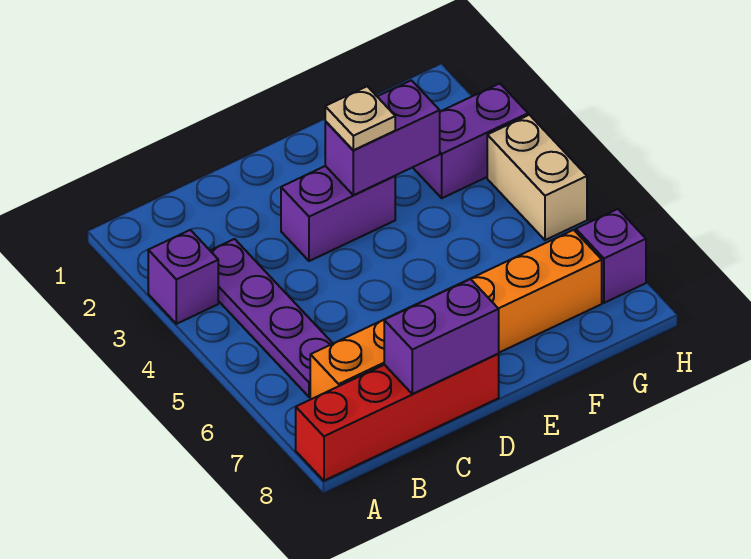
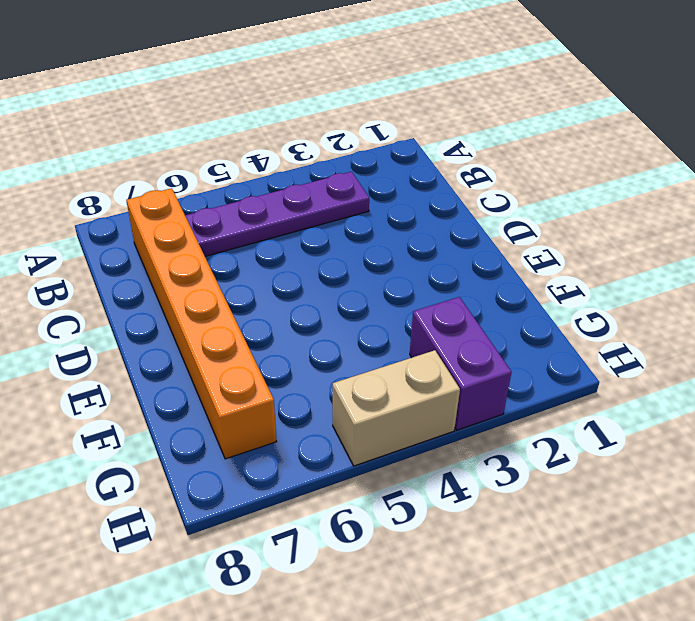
none -> purple brick A3 level 1
none -> red brick A8:D8 level 1

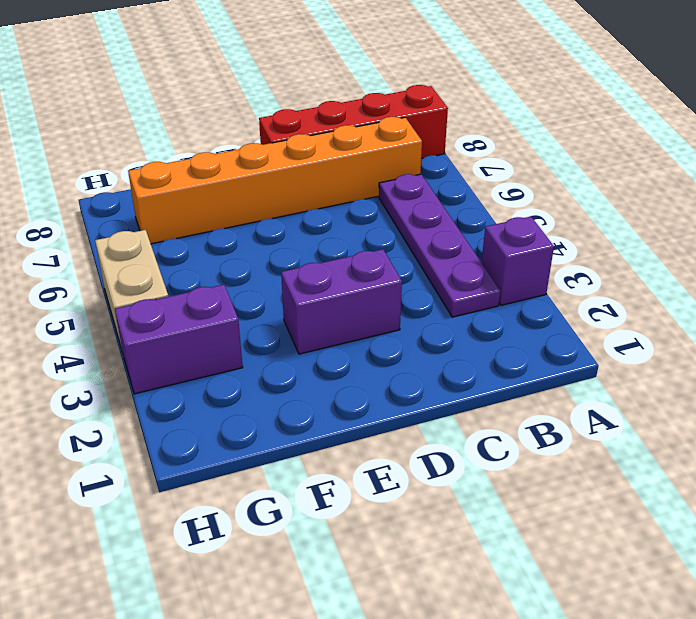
none -> purple brick H7 level 1
none -> purple brick C8:D8 level 2

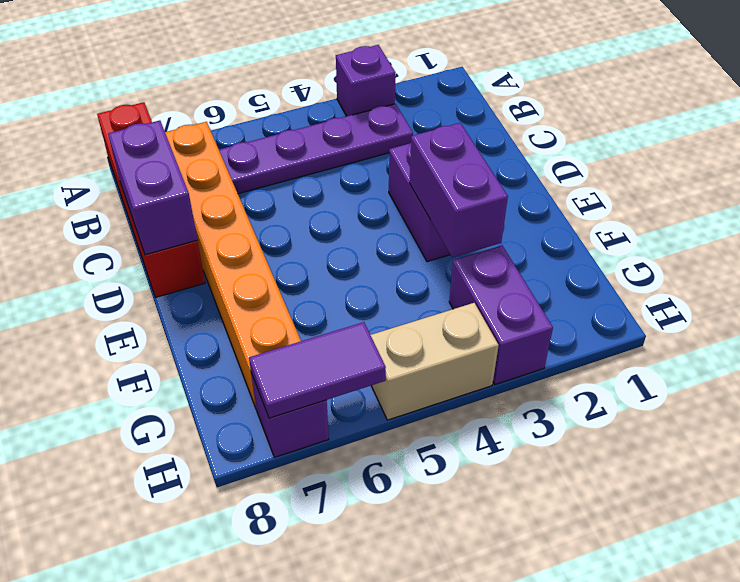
purple tile H6:H7 level 2 -> none
none -> tan plate E3 level 3

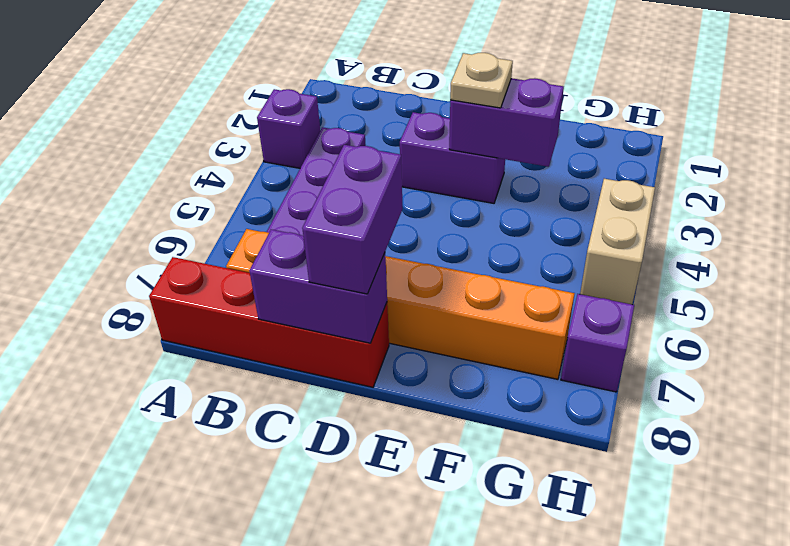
purple brick D7:D8 level 3 -> purple brick G3:H3 level 1

